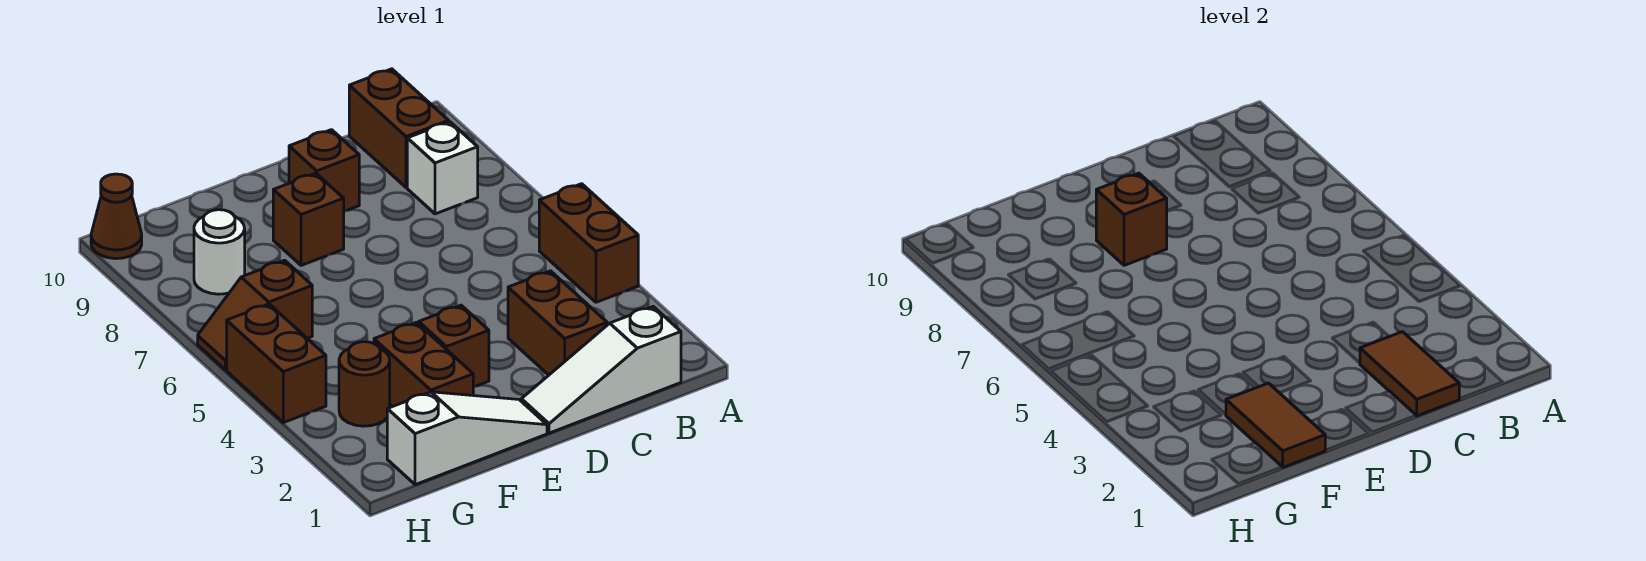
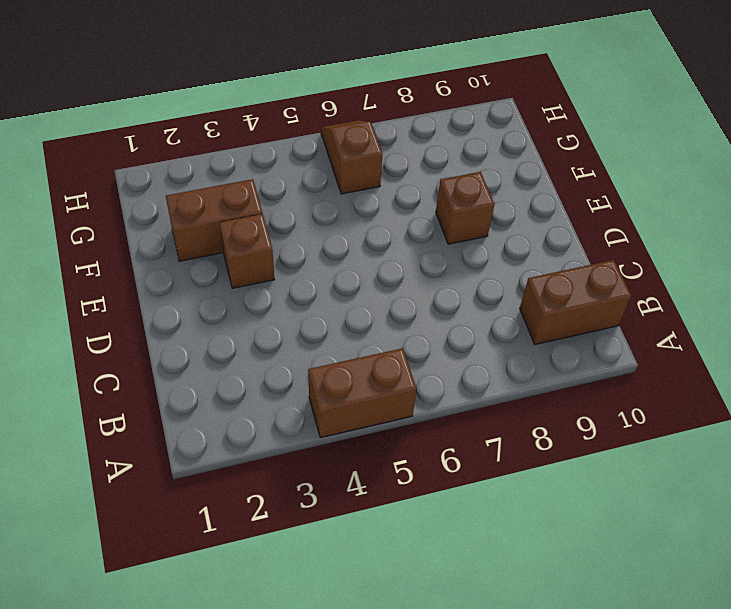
none -> white slope B1:D1 level 1 top B
none -> white brick B8 level 1
none -> brown brick C2:C3 level 1

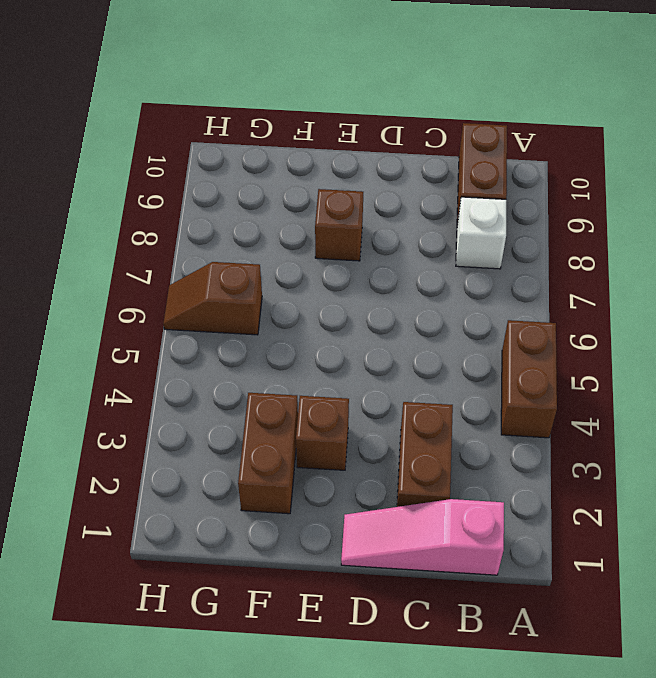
pink slope B1:D1 level 1 top B -> white slope B1:D1 level 1 top B
none -> brown brick D9 level 1
none -> white slope E1:G1 level 1 top G
none -> brown round brick G3 level 1

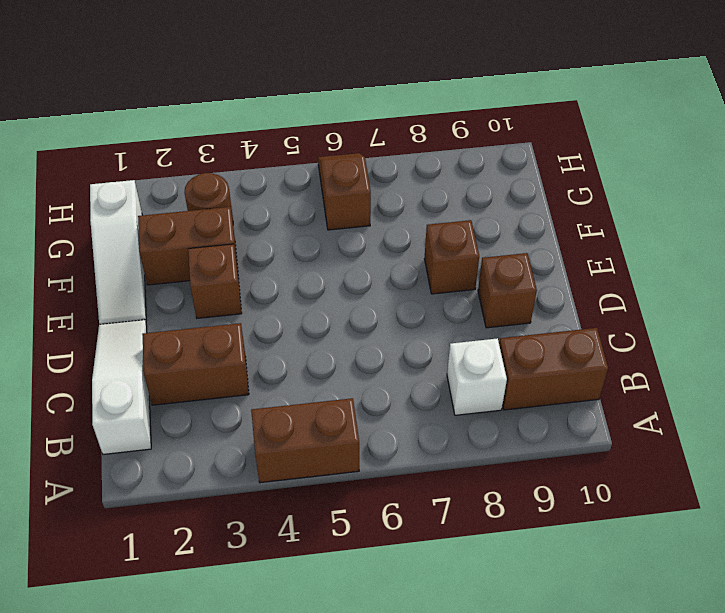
none -> white round brick G8 level 1
none -> brown brick H4:H5 level 1
none -> brown cone H10 level 1

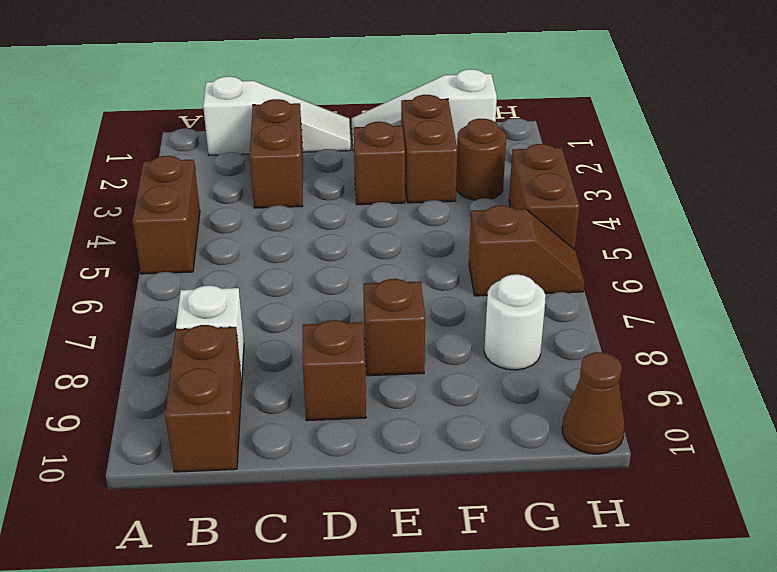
none -> brown tile C1:C2 level 2
none -> brown brick E8 level 2
none -> brown tile F1:F2 level 2

